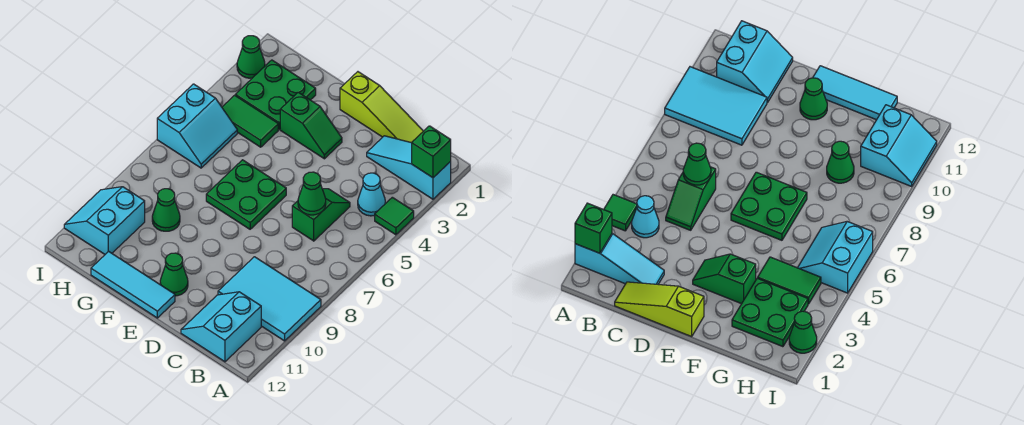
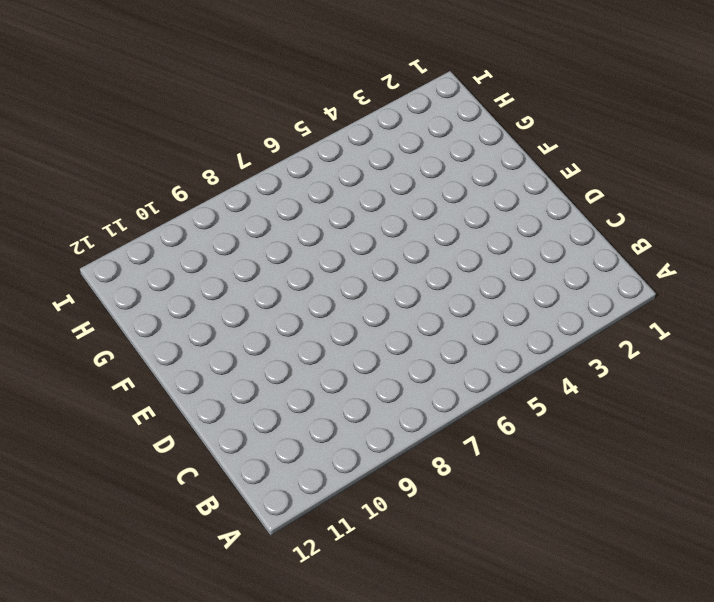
none -> cyan slope A2:C2 level 1 top A
none -> green tile A4 level 1
none -> cyan tile A9:C10 level 1

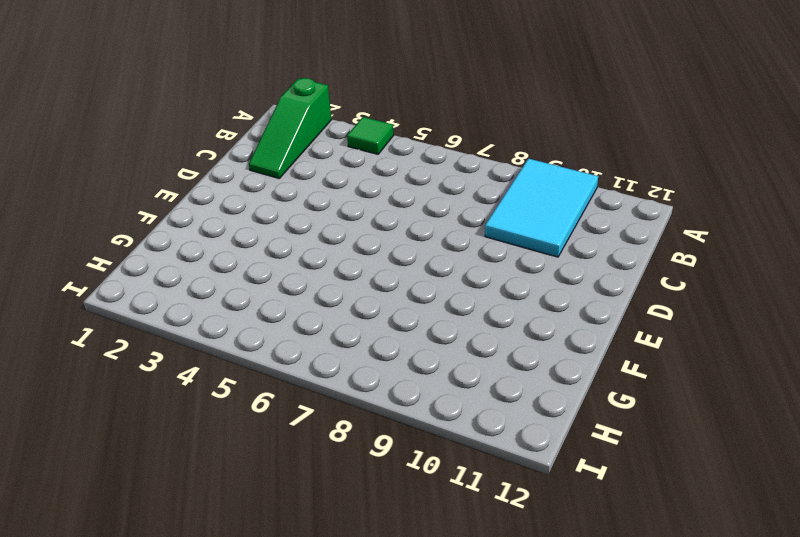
green slope A2:C2 level 1 top A -> cyan slope A2:C2 level 1 top A
none -> cyan cone B4 level 1
none -> cyan slope B11:C12 level 1 top B
none -> lime slope C1:E1 level 1 top E

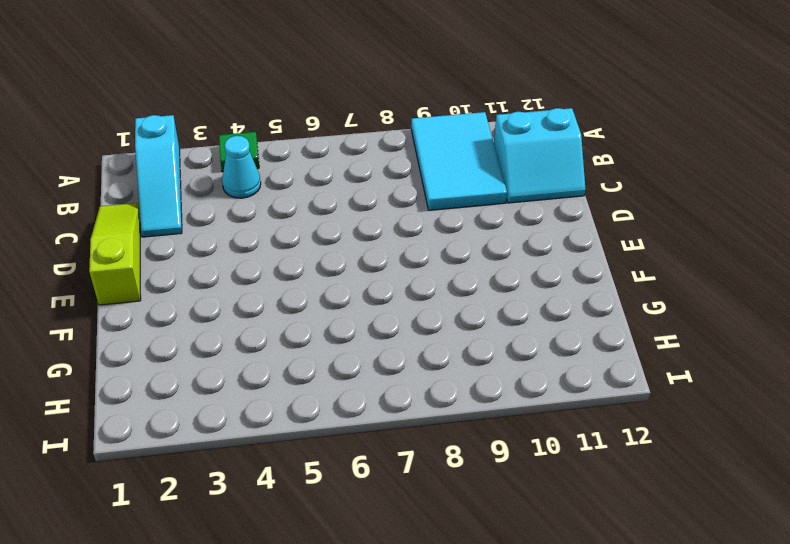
none -> green slope C5:C6 level 1 top 6
none -> green slope E3:F3 level 1 top F
none -> green plate E6:F7 level 1

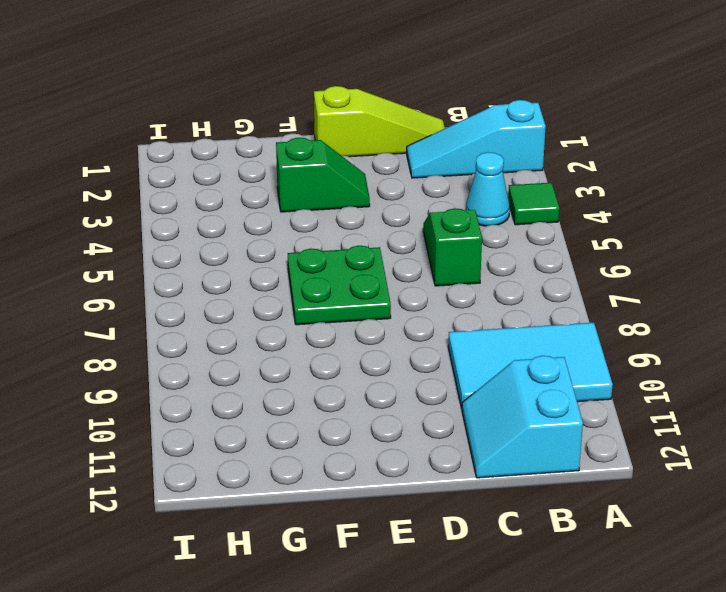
none -> green cone E11 level 1
none -> cyan tile E12:G12 level 1
none -> green plate G2:H3 level 1

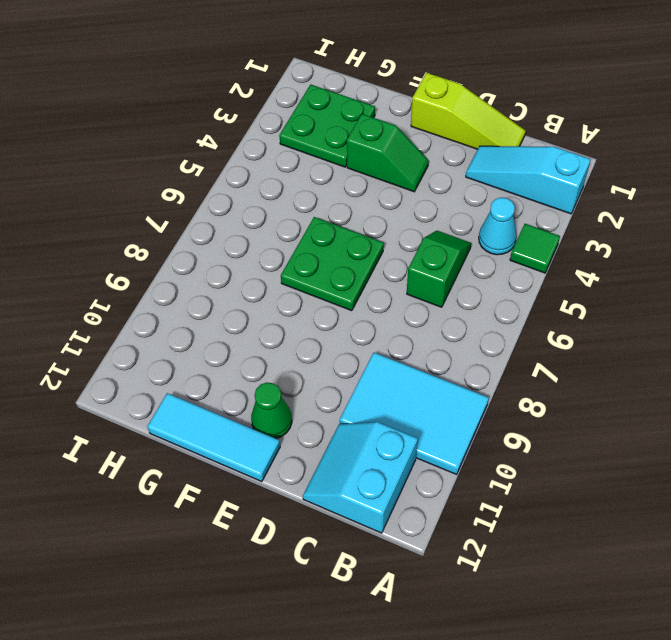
none -> green tile G4:H4 level 1
none -> green cone G9 level 1
none -> cyan slope H5:I6 level 1 top I

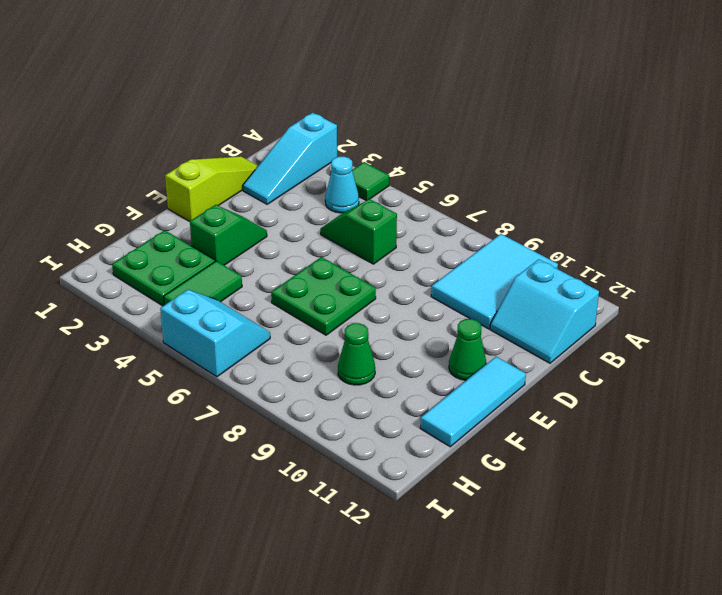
none -> cyan slope H10:I11 level 1 top H
none -> green cone I2 level 1
none -> green brick A2 level 2

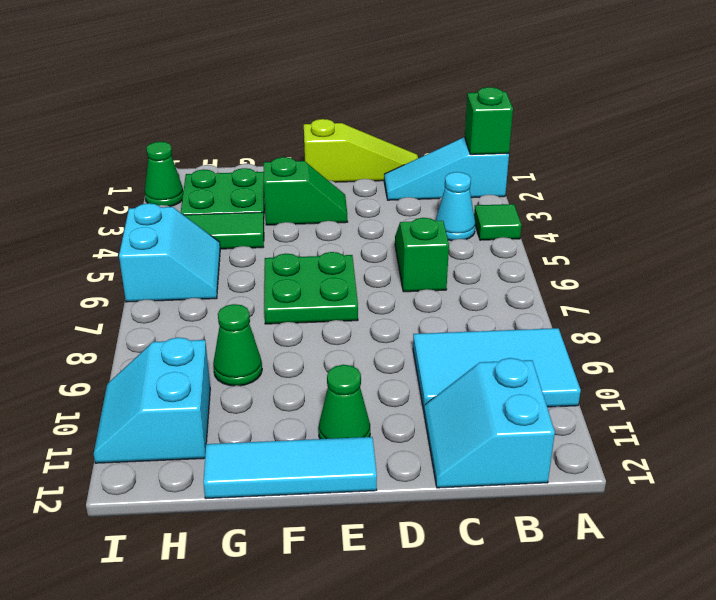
none -> green cone C6 level 2

